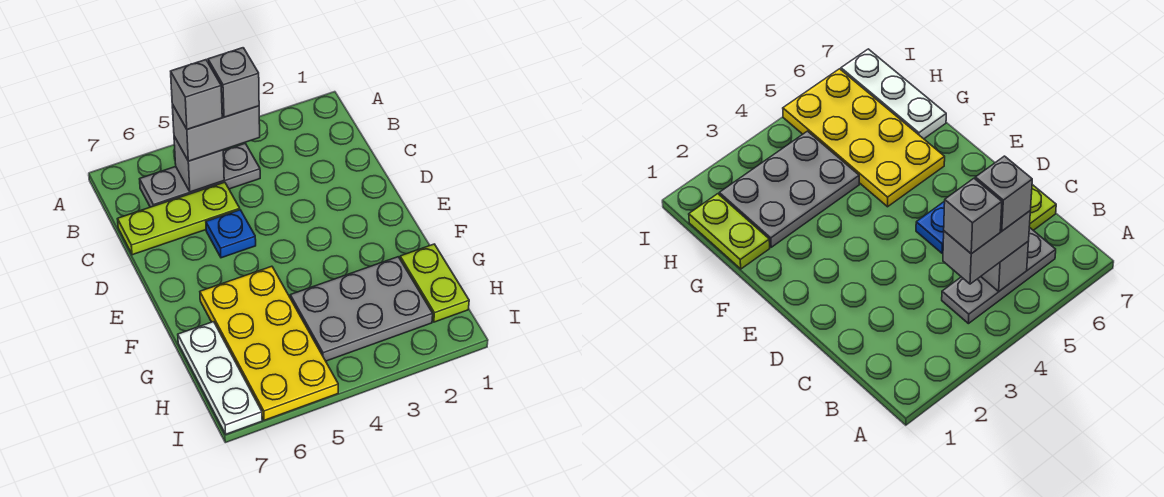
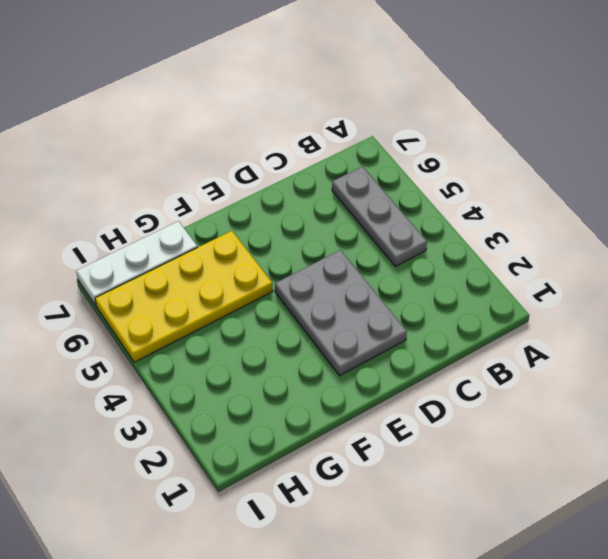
grey plate D2:E4 level 1 -> grey plate G2:H4 level 1
none -> lime plate C5:C7 level 1
none -> blue plate D5 level 1

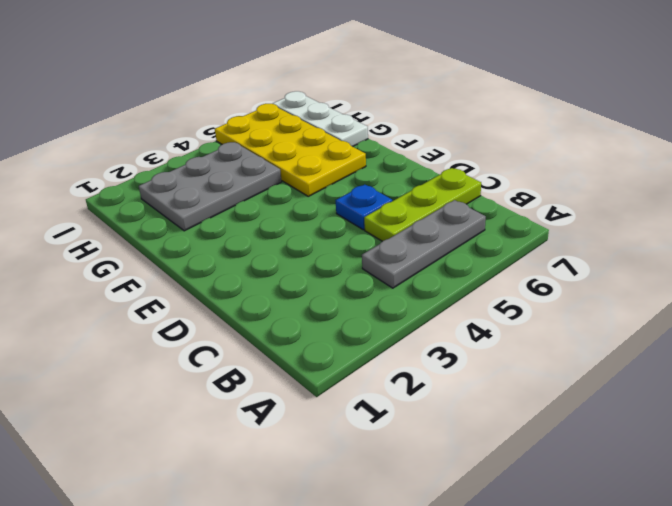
none -> lime plate G1:H1 level 1
none -> grey brick B5 level 2

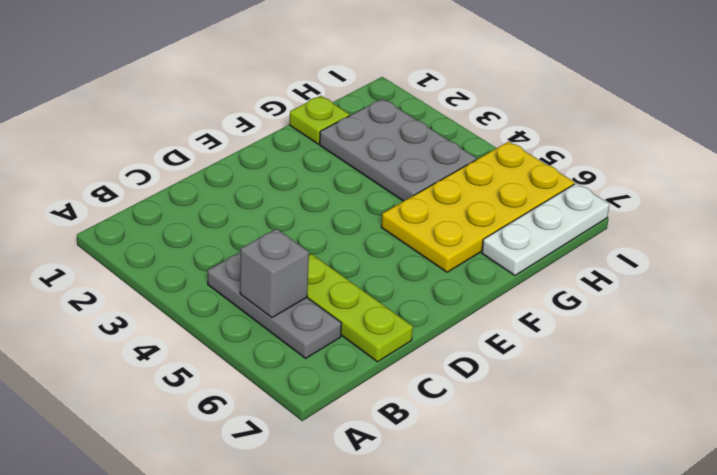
lime plate G1 level 1 -> lime plate G1:H1 level 1
none -> blue plate D5 level 1
none -> grey brick B4:B5 level 3

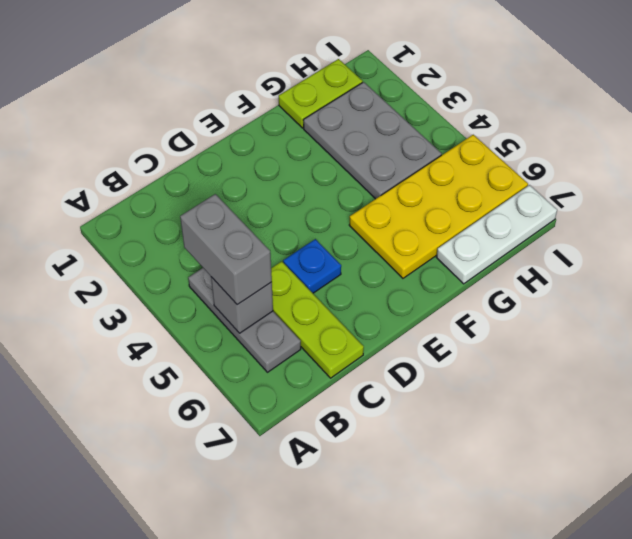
none -> grey brick B4 level 4
none -> grey brick B5 level 4

